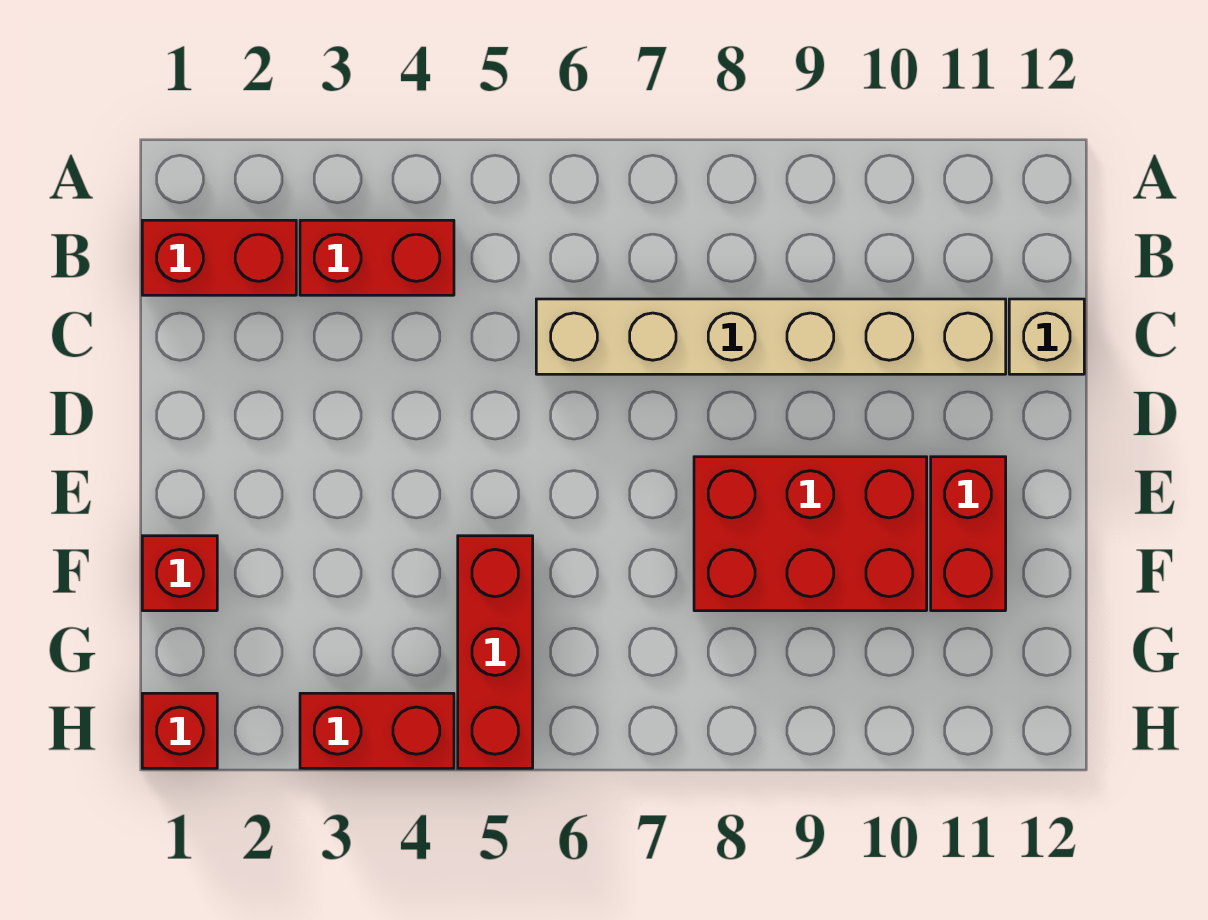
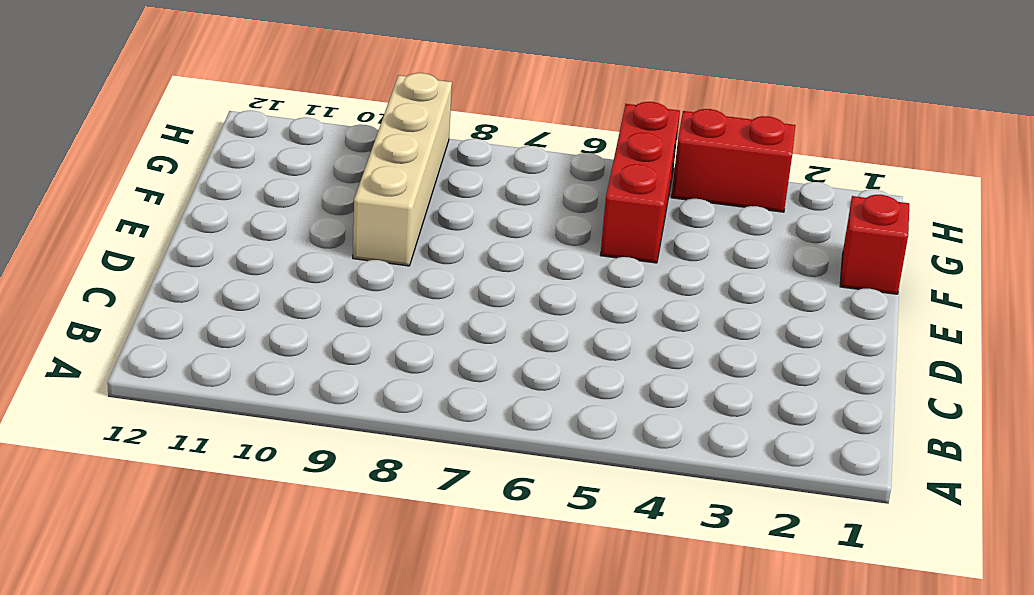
tan brick E9:H9 level 1 -> red brick E8:F10 level 1
none -> red brick B1:B2 level 1
none -> red brick B3:B4 level 1

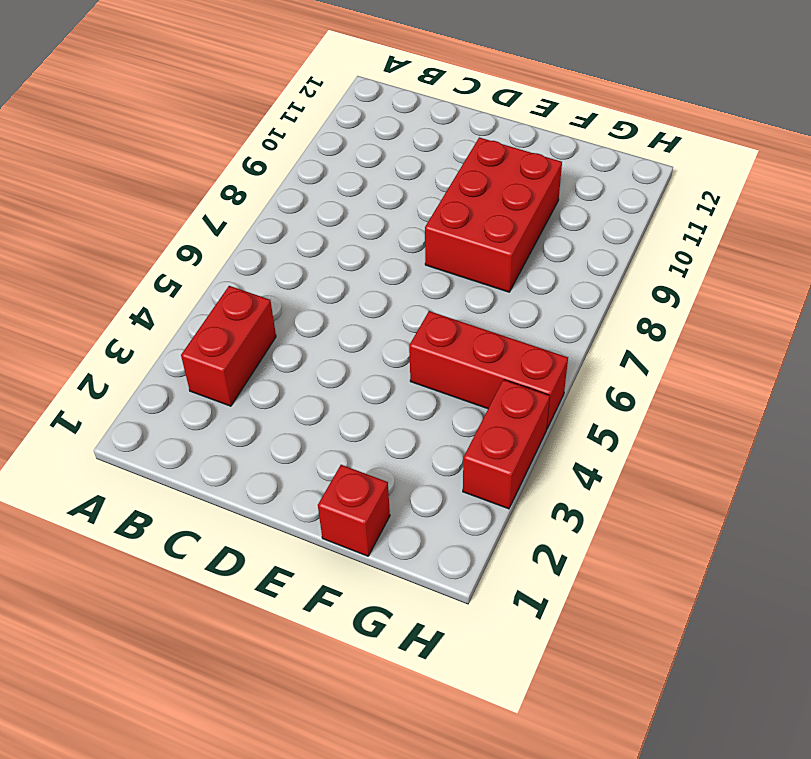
none -> red brick B1:B2 level 1
none -> tan brick C6:C11 level 1

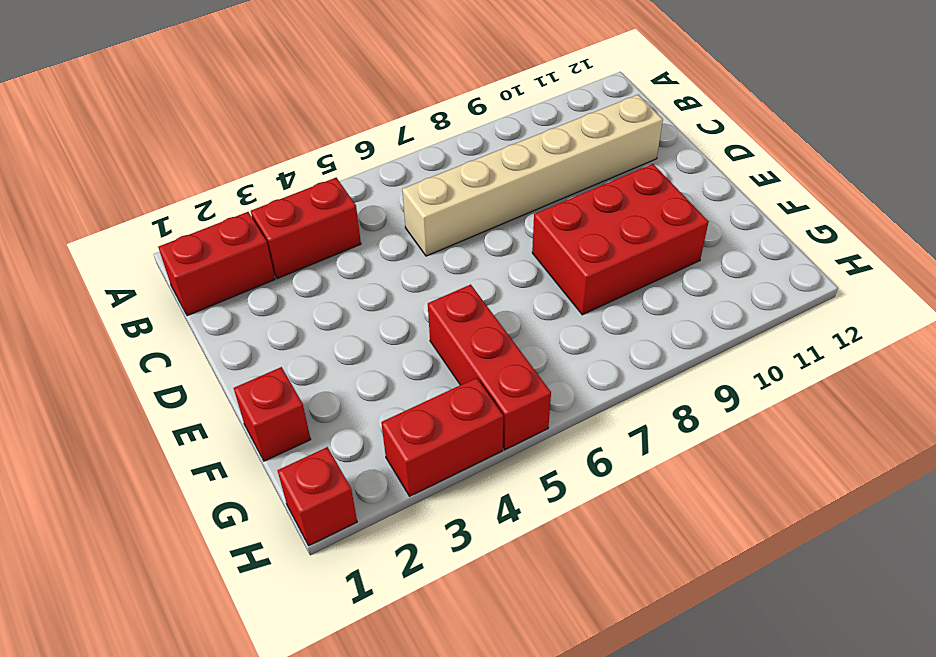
none -> tan brick C12 level 1
none -> red brick E11:F11 level 1

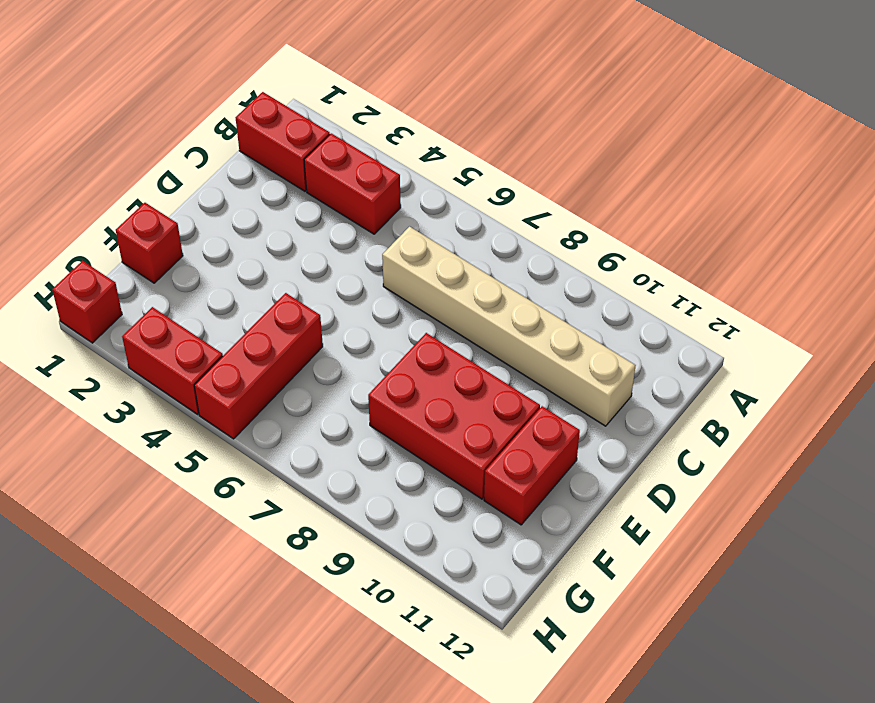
none -> tan brick C12 level 1

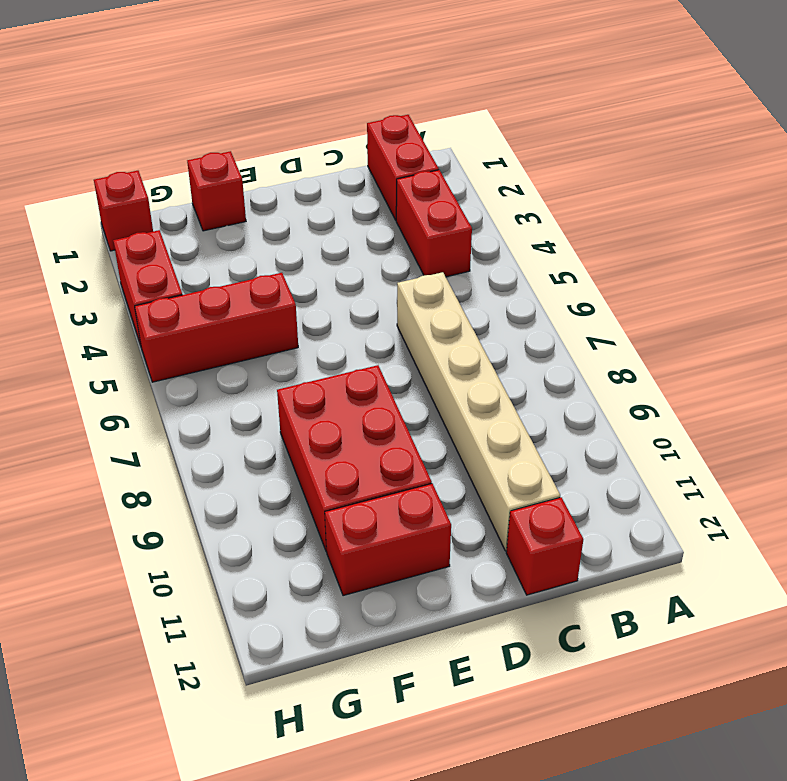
red brick C12 level 1 -> tan brick C12 level 1

